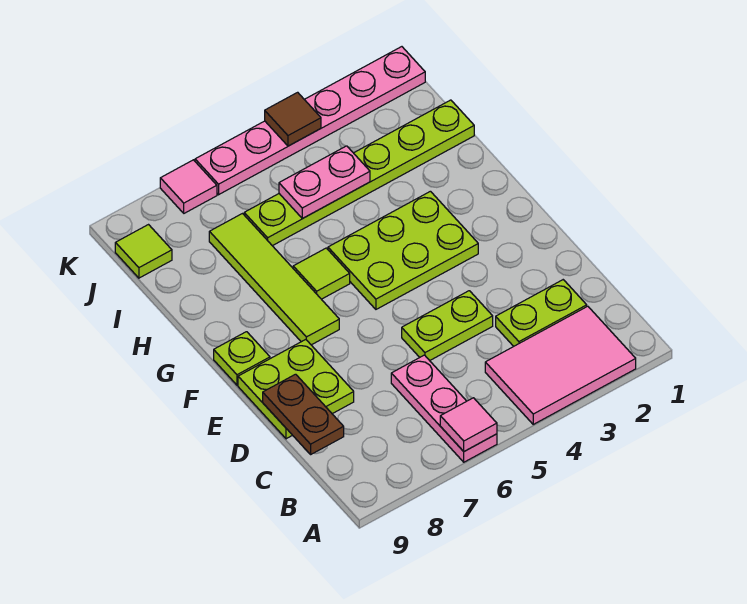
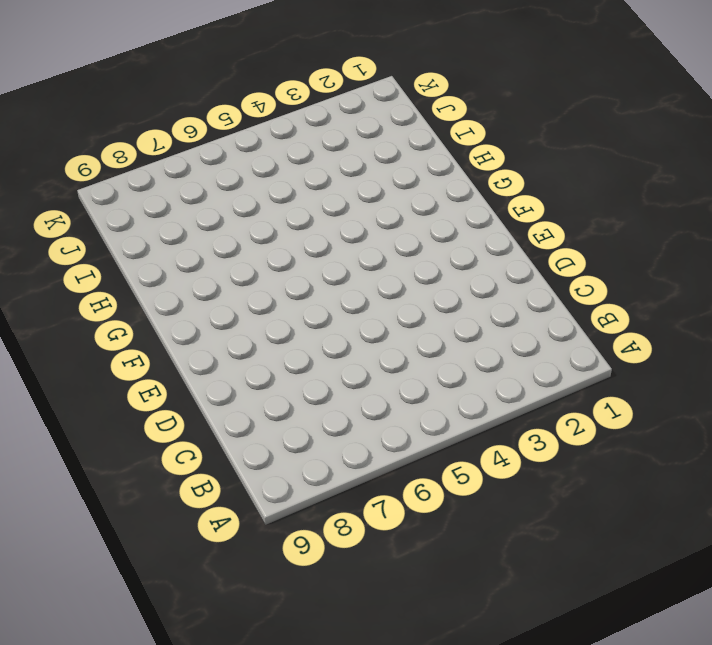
none -> pink tile A2:B4 level 1
none -> pink plate A6:C6 level 1
none -> lime plate C2:C3 level 1

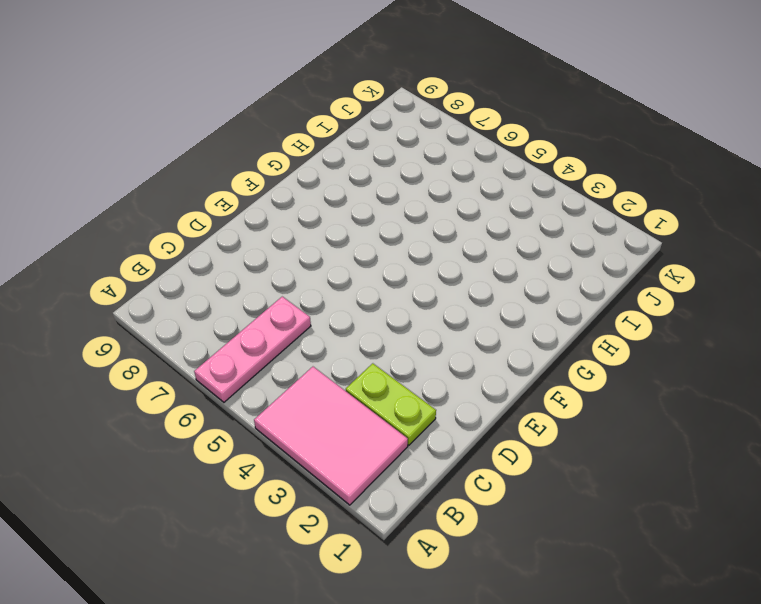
none -> lime plate D4:D5 level 1
none -> lime plate D8:E9 level 1
none -> lime plate F3:G5 level 1

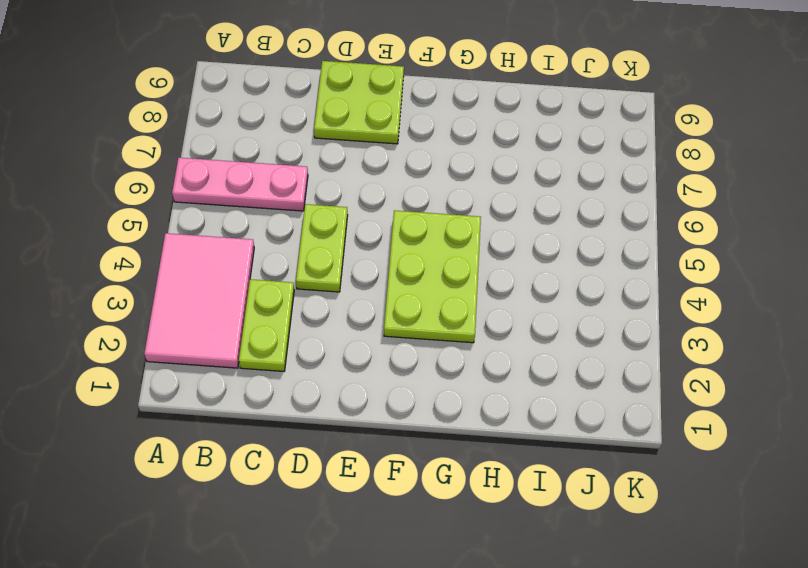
none -> lime tile F7:I7 level 1
none -> lime plate F9 level 1
none -> lime tile G6 level 1

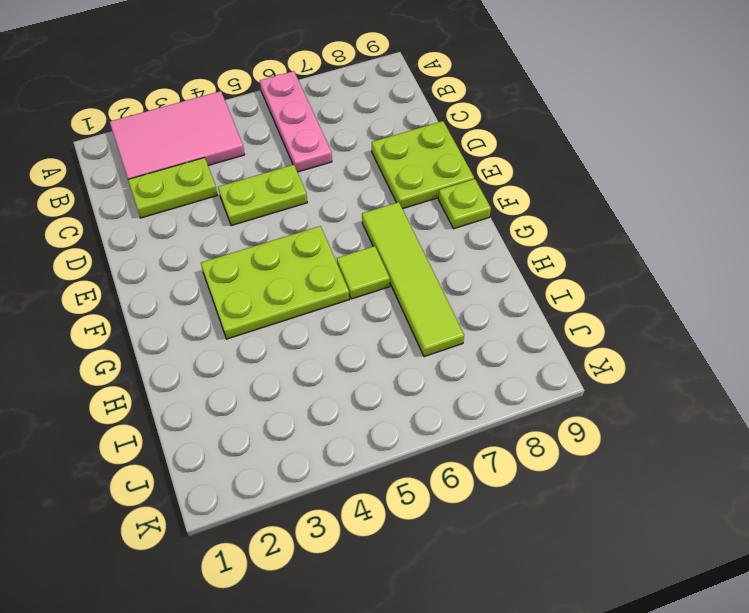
none -> lime plate I1:I6 level 1
none -> lime tile J9 level 1
none -> pink plate K1:K6 level 1

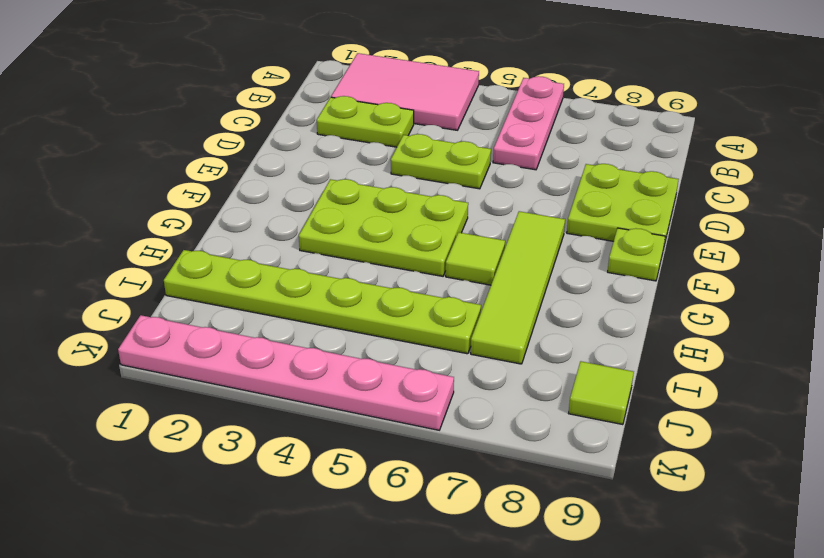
none -> pink tile K7 level 1
none -> pink tile A6 level 2
none -> brown plate C9:D9 level 2

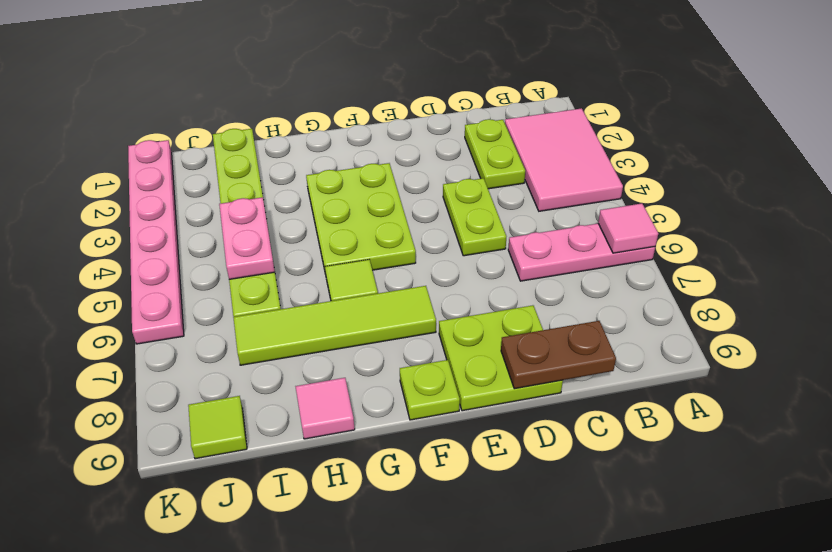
pink tile H9 level 1 -> pink tile K7 level 1
none -> brown tile K4 level 2

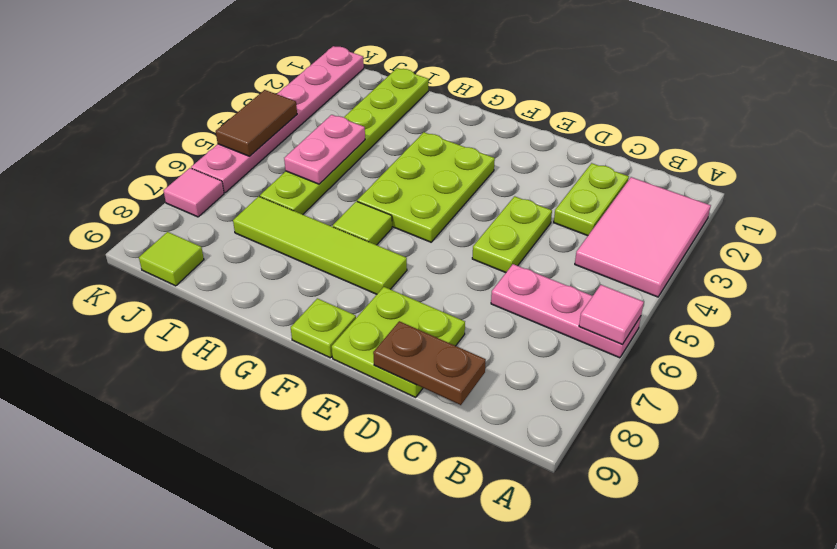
brown tile K4:K5 level 2 -> brown tile K4 level 2

